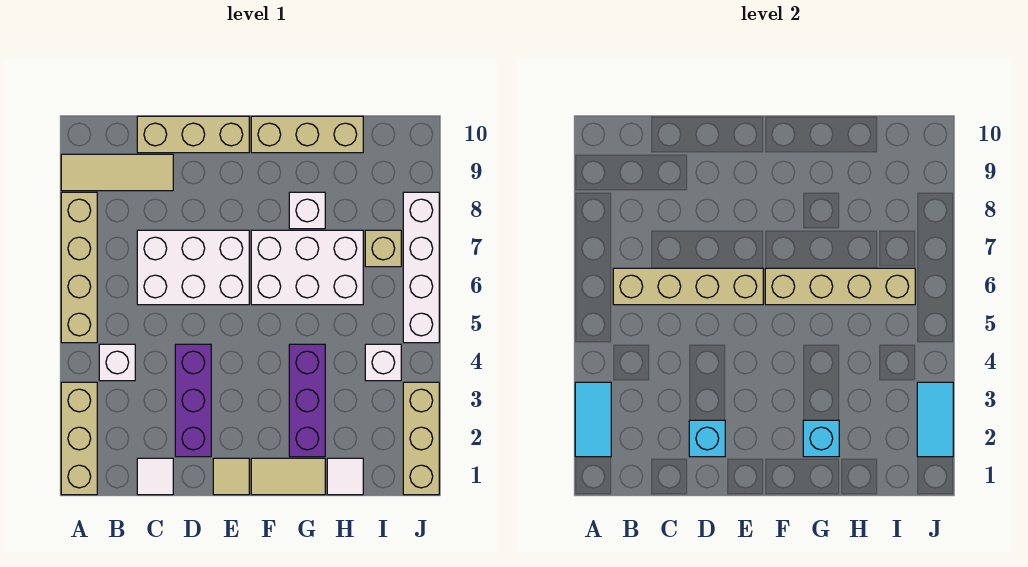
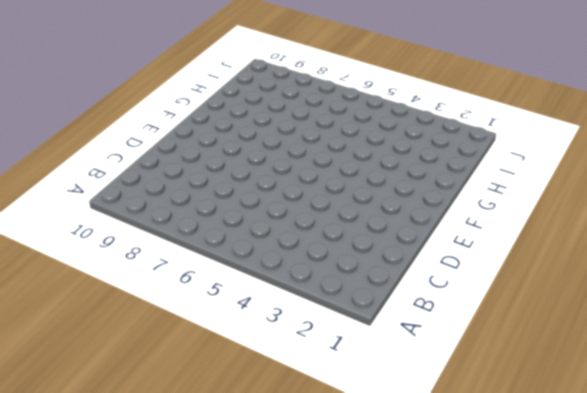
none -> tan brick A1:A3 level 1
none -> tan brick A5:A8 level 1
none -> tan tile A9:C9 level 1

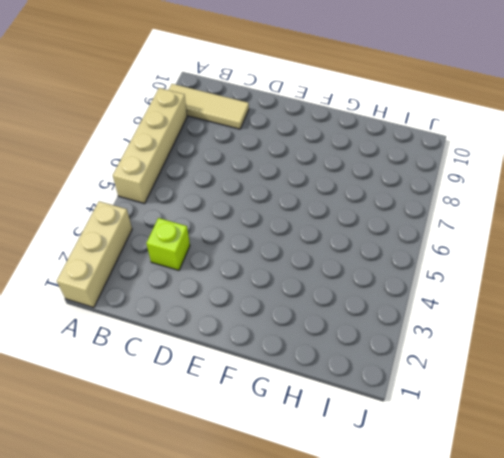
lime brick C3 level 1 -> none
none -> white brick B4 level 1
none -> white tile C1 level 1
none -> white brick C6:E7 level 1

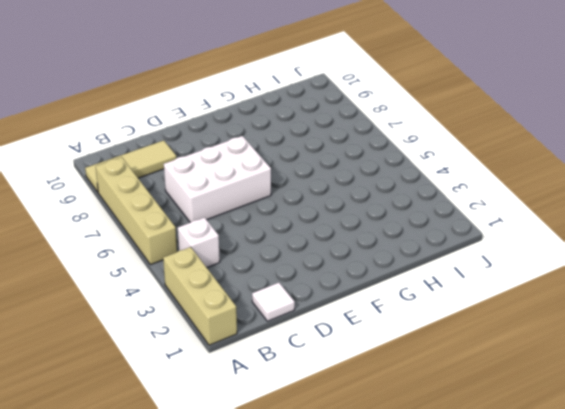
none -> tan brick C10:E10 level 1
none -> purple brick D2:D4 level 1
none -> tan tile E1 level 1

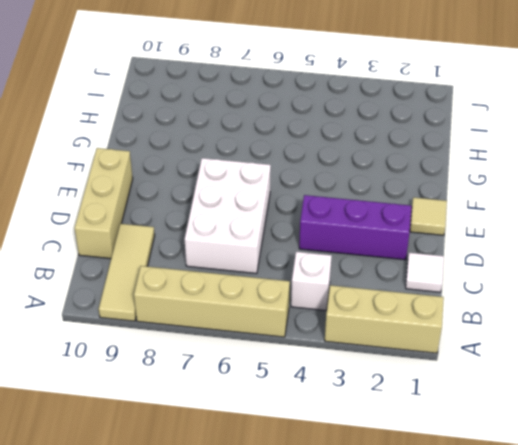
none -> tan tile F1:G1 level 1
none -> white brick F6:H7 level 1
none -> tan brick F10:H10 level 1

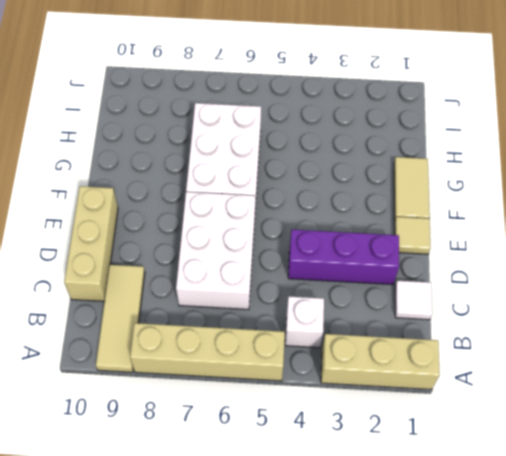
none -> tan brick F10:H10 level 1
none -> purple brick G2:G4 level 1
none -> white brick G8 level 1

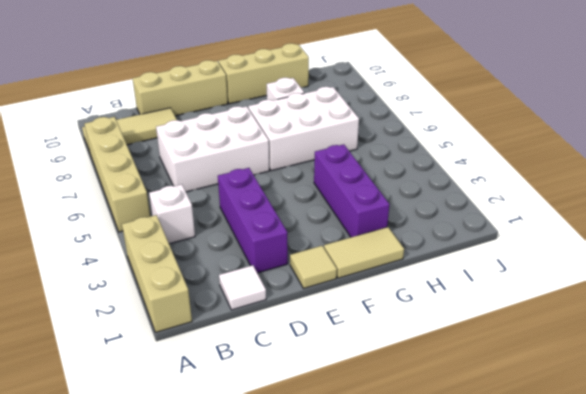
none -> white tile H1 level 1
none -> white brick I4 level 1
none -> tan brick I7 level 1

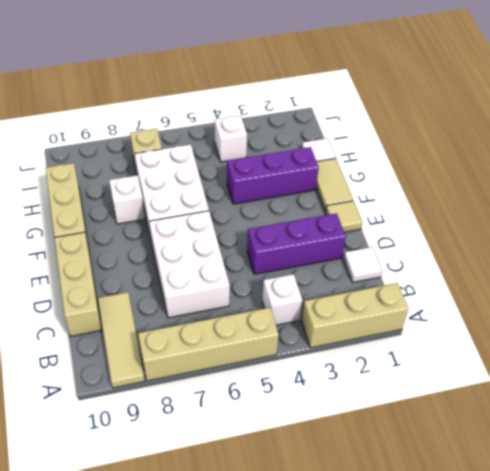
none -> tan brick J1:J3 level 1
none -> white brick J5:J8 level 1
none -> cyan tile A2:A3 level 2

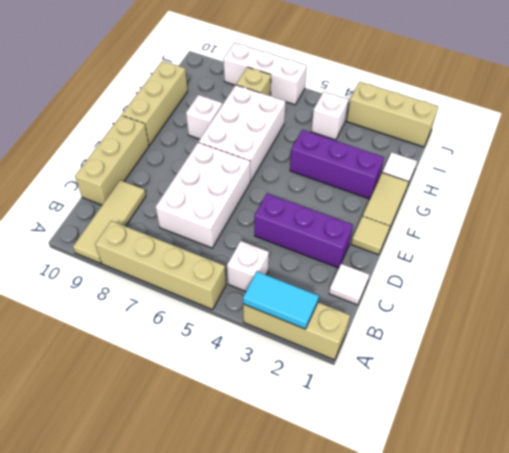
white brick J6:J8 level 1 -> white brick J5:J8 level 1
none -> tan brick B6:E6 level 2
none -> cyan brick D2 level 2
none -> tan brick F6:I6 level 2

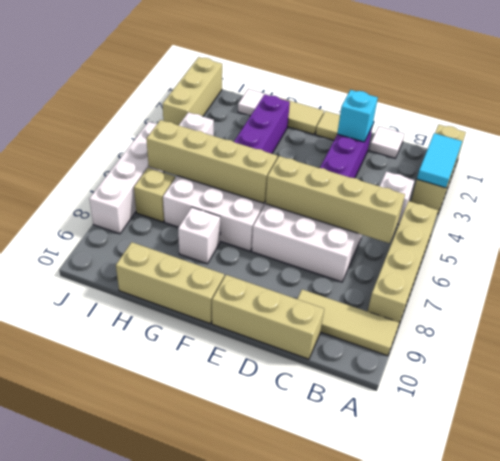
none -> cyan brick G2 level 2
none -> cyan tile J2:J3 level 2

